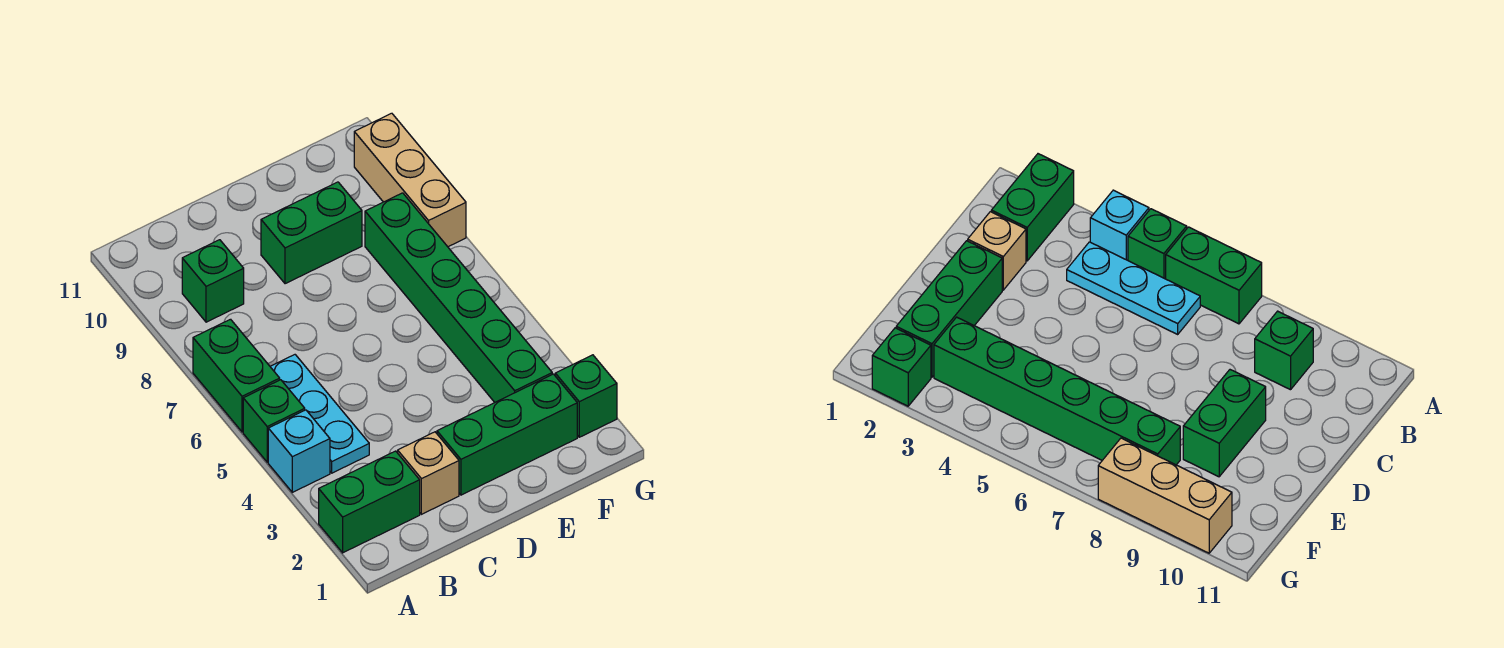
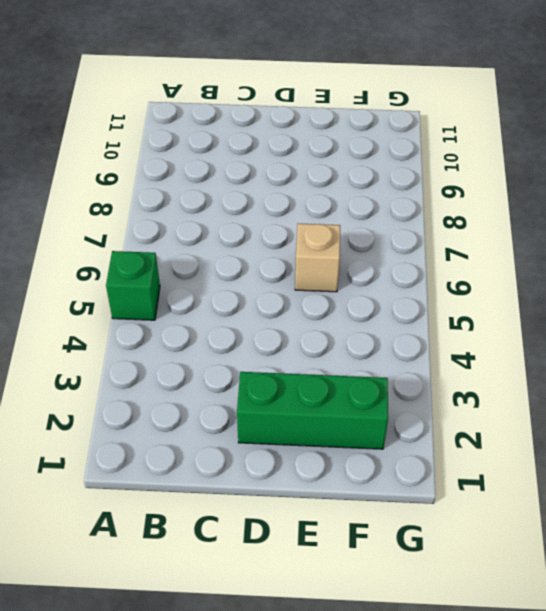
tan brick E6 level 1 -> tan brick C2 level 1
none -> green brick A2:B2 level 1
none -> cyan brick A4 level 1
none -> green brick A6:A7 level 1

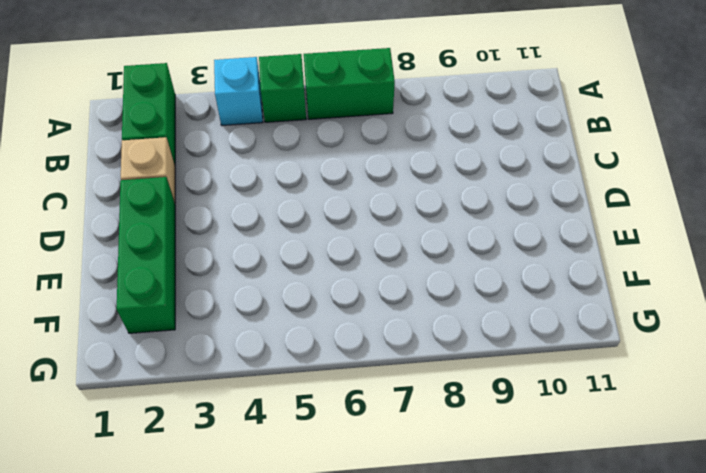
none -> cyan plate B4:B6 level 1
none -> green brick B9 level 1
none -> green brick D9:E9 level 1

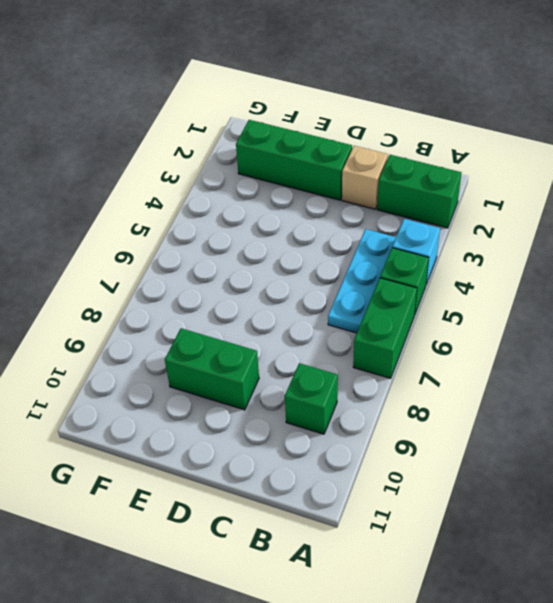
none -> green brick F3:F8 level 1
none -> green brick G2 level 1
none -> tan brick G8:G10 level 1

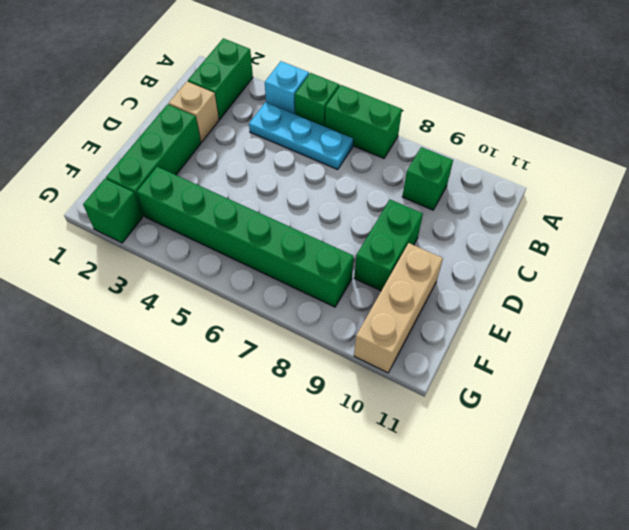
tan brick E10:G10 level 1 -> tan brick G8:G10 level 1

